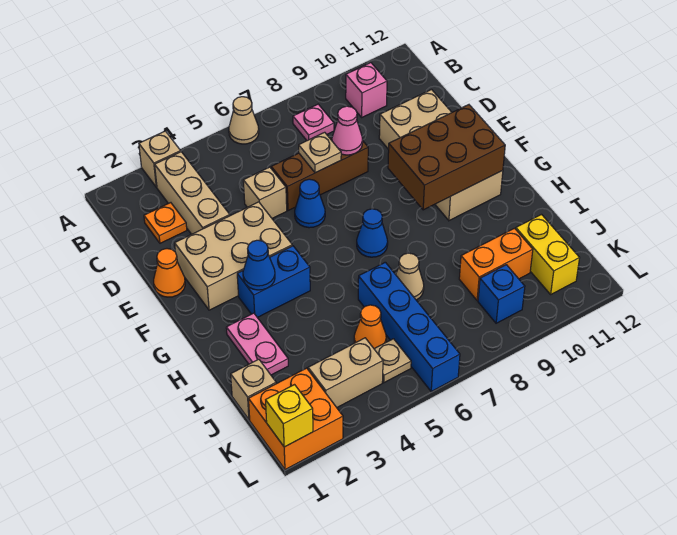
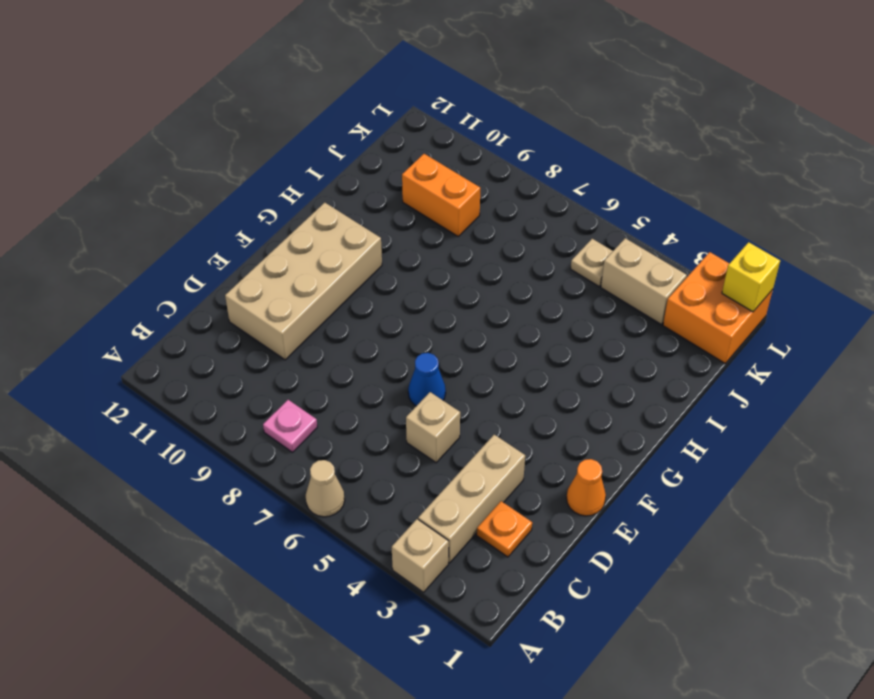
none -> pink brick B10 level 1
none -> brown brick D6:D8 level 1
none -> tan brick E2:F4 level 1
none -> blue brick G3:G4 level 1

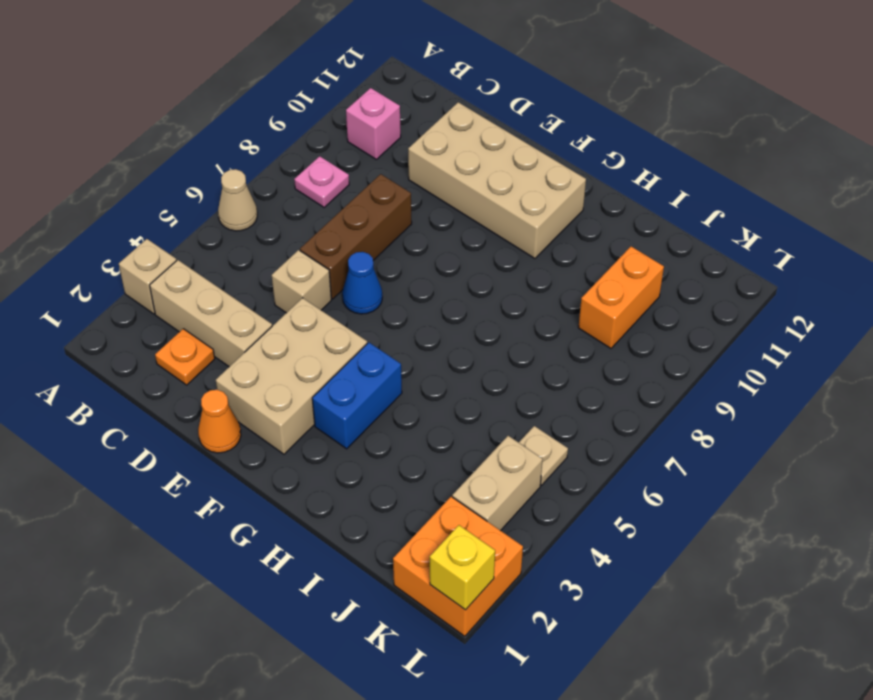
none -> blue cone G7 level 1
none -> pink plate H2:I2 level 1
none -> blue brick I6:L6 level 1
none -> tan cone I7 level 1

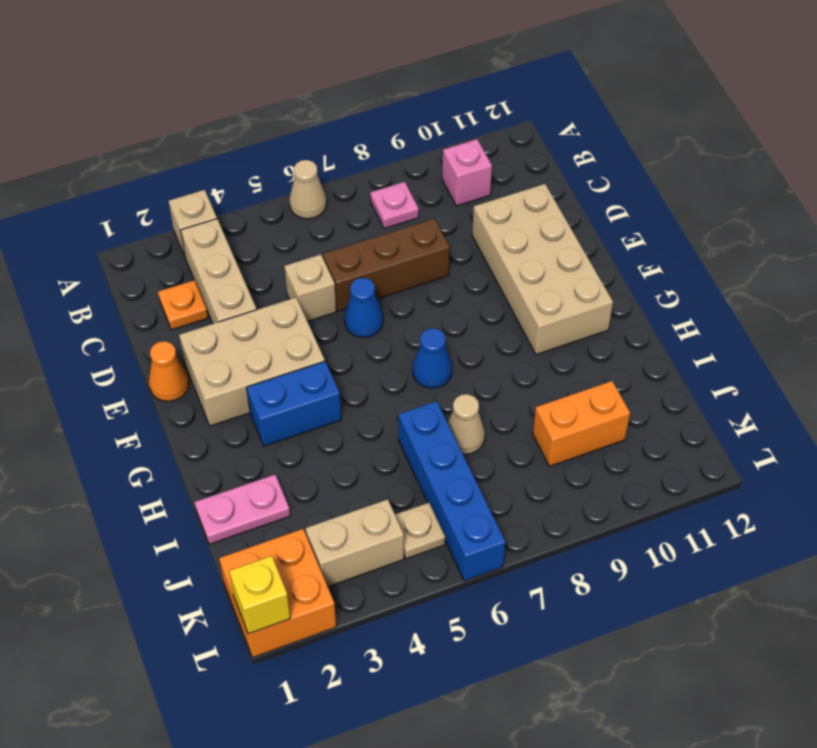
pink plate I1:I2 level 1 -> pink plate H2:I2 level 1
none -> tan brick J1 level 1
none -> orange cone J5 level 1
none -> yellow brick J11:K11 level 1
none -> blue brick K9 level 1

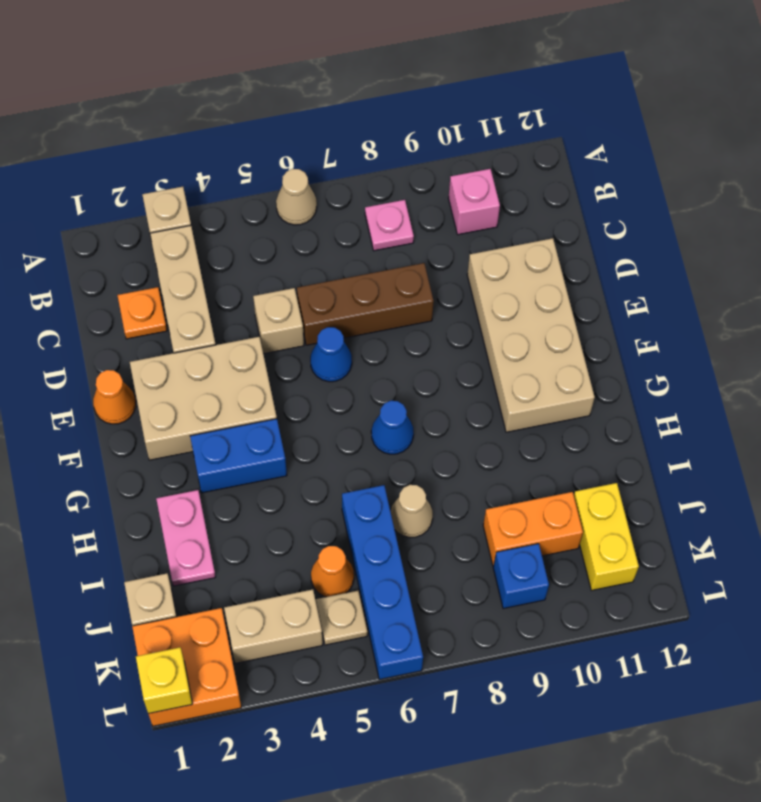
none -> tan plate D7 level 2
none -> pink cone D8 level 2
none -> brown brick F9:G11 level 2
none -> blue cone G3 level 2

